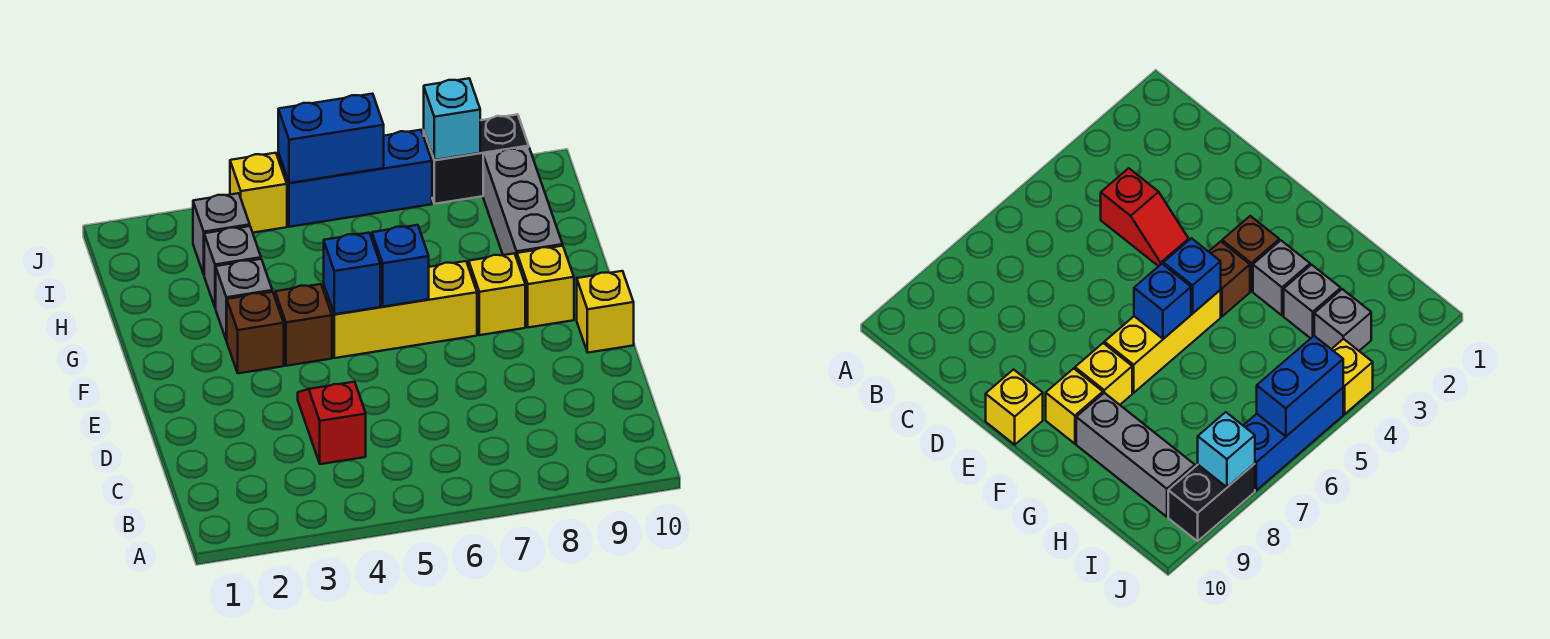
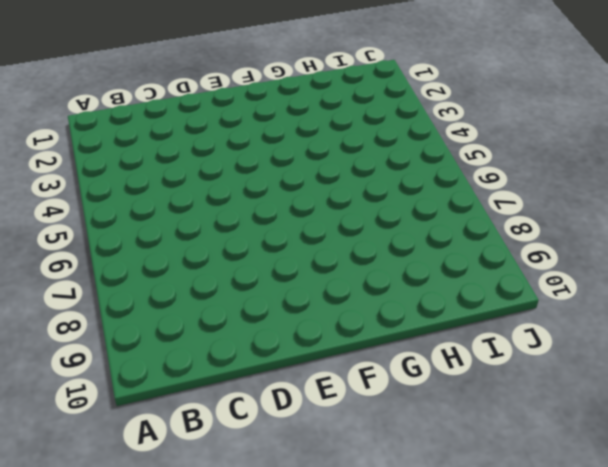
none -> red slope C4:D4 level 1 top C
none -> yellow brick E10 level 1
none -> brown brick F3 level 1

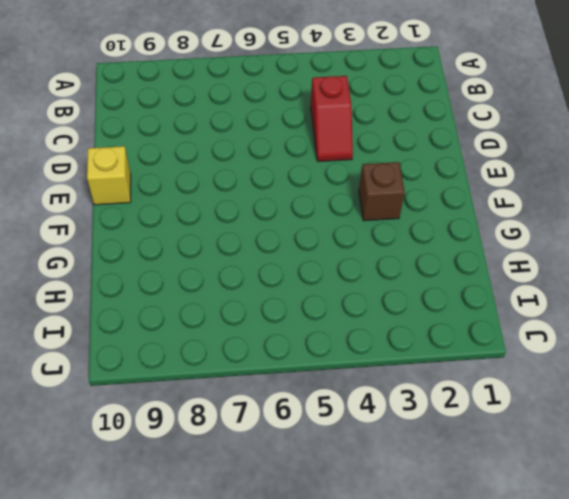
none -> brown brick F4 level 1
none -> yellow brick F5:F7 level 1
none -> yellow brick F8 level 1

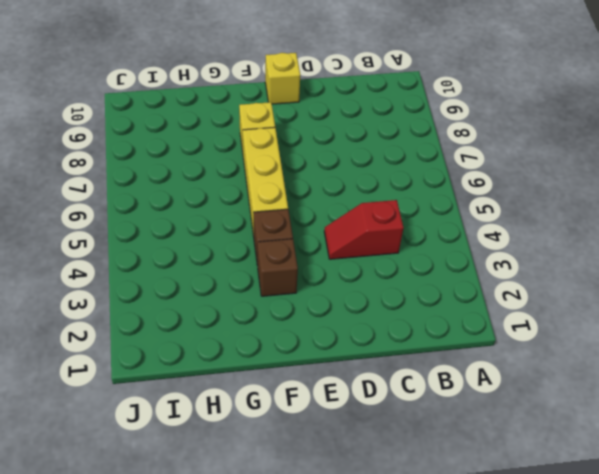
none -> yellow brick F9 level 1
none -> grey brick G3 level 1
none -> grey brick G9:I9 level 1

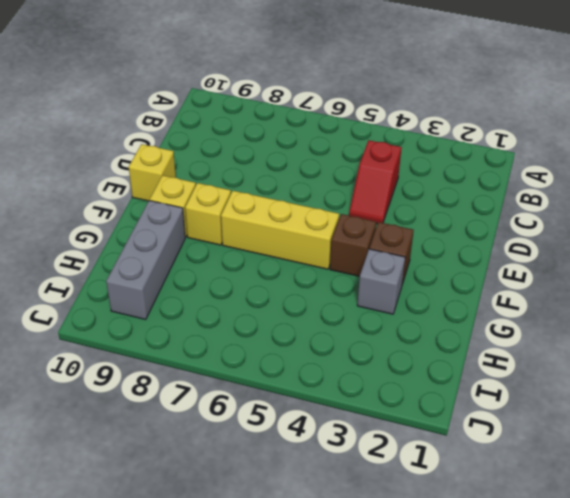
none -> grey brick H3 level 1
none -> grey brick I3 level 1
none -> yellow brick J4 level 1

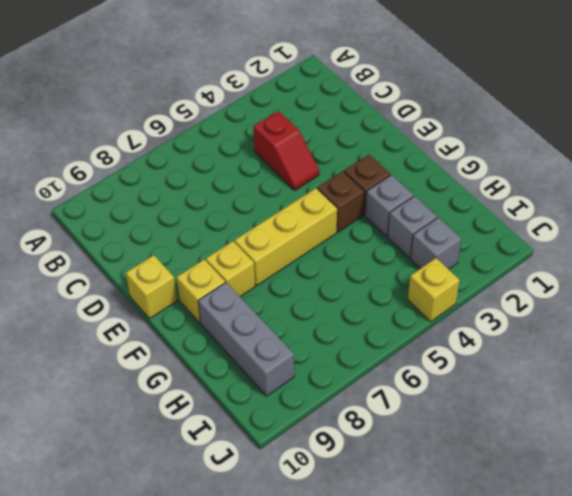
none -> blue brick J5:J7 level 1
none -> black brick J8:J9 level 1
none -> blue brick F5 level 2

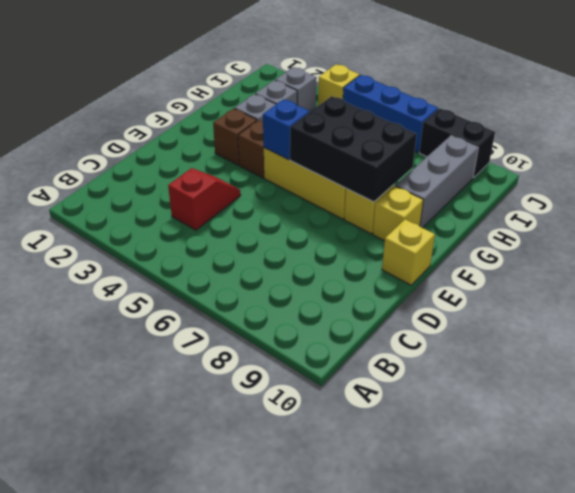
black brick F6:G8 level 2 -> blue brick F6 level 2
none -> blue brick J5:J6 level 2
none -> cyan brick J8 level 2

